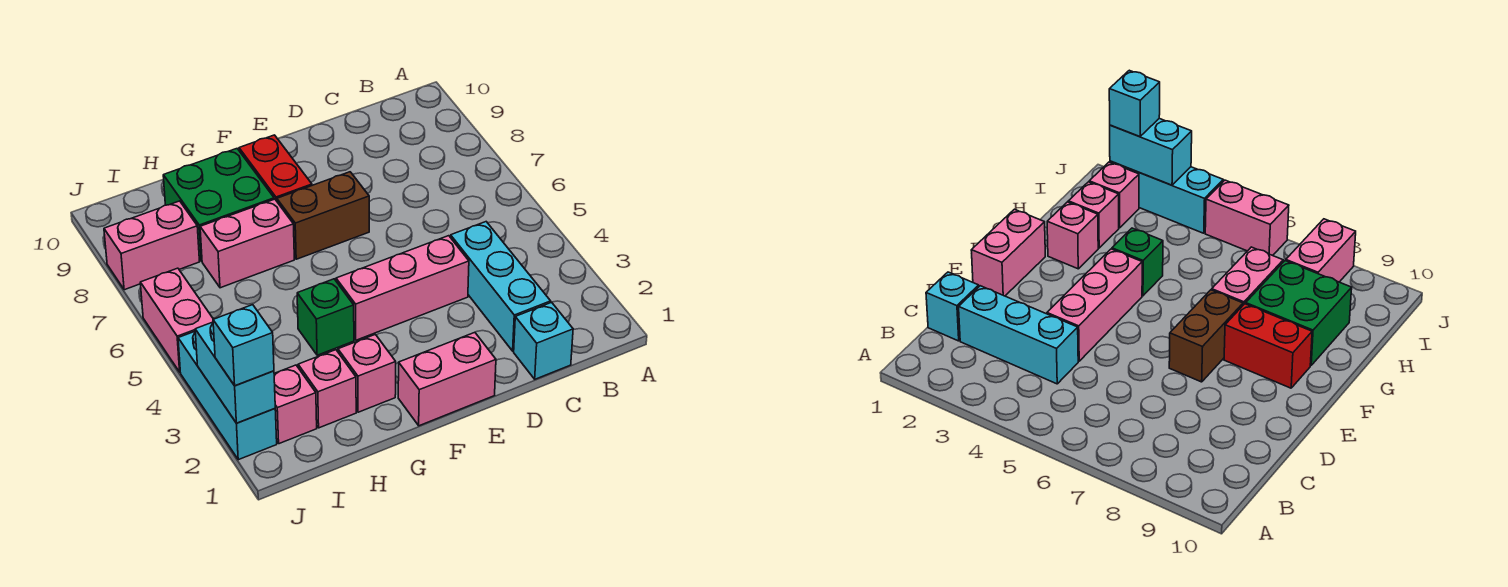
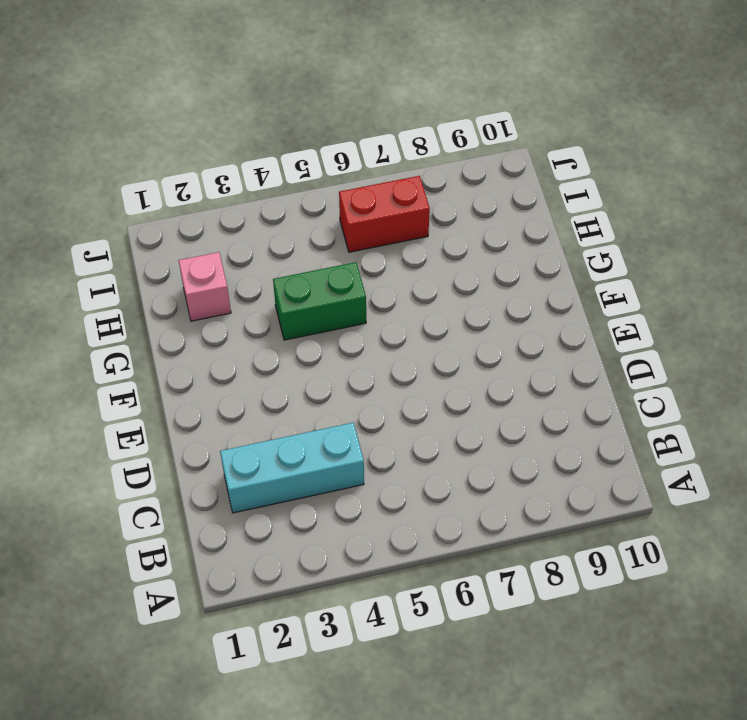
green brick G4:G5 level 1 -> green brick G4 level 1
red brick I6:I7 level 1 -> red brick F8:F9 level 1
none -> cyan brick C1 level 1
none -> pink brick D4:F4 level 1
none -> pink brick E1:F1 level 1

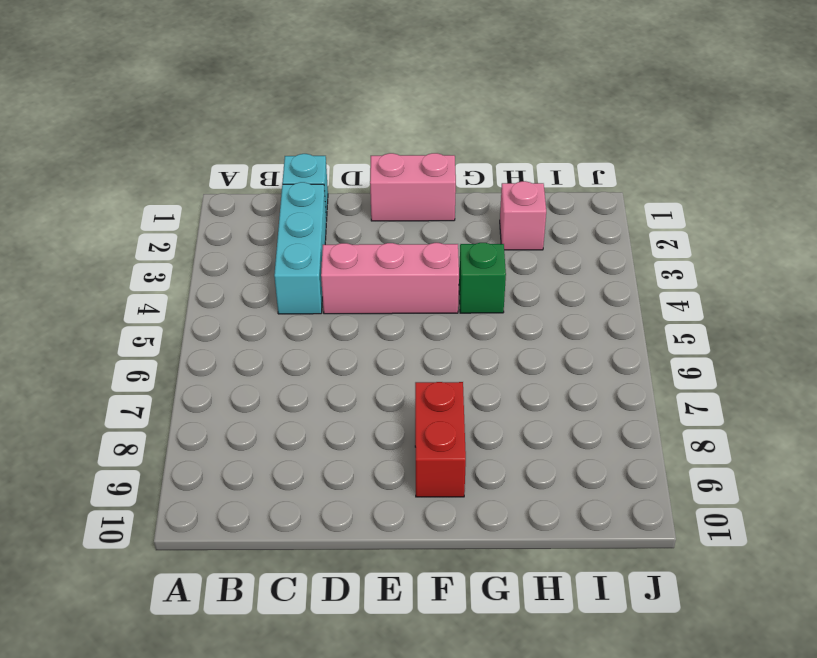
none -> brown brick E7:F7 level 1
none -> pink brick G2 level 1
none -> pink brick G7:H7 level 1

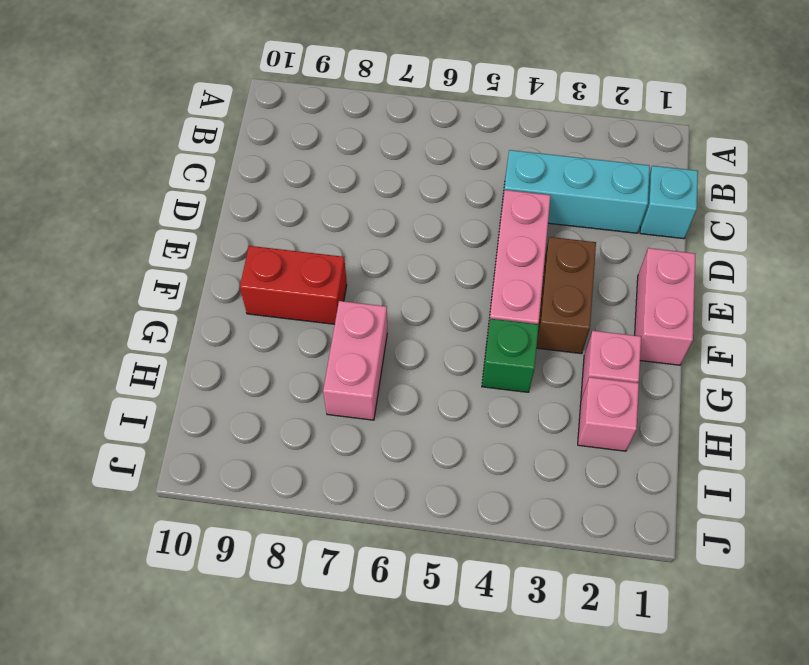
brown brick E3:F3 level 1 -> brown brick E7:F7 level 1
none -> green brick G8:H9 level 1
none -> pink brick I2 level 1
none -> pink brick I8:J8 level 1

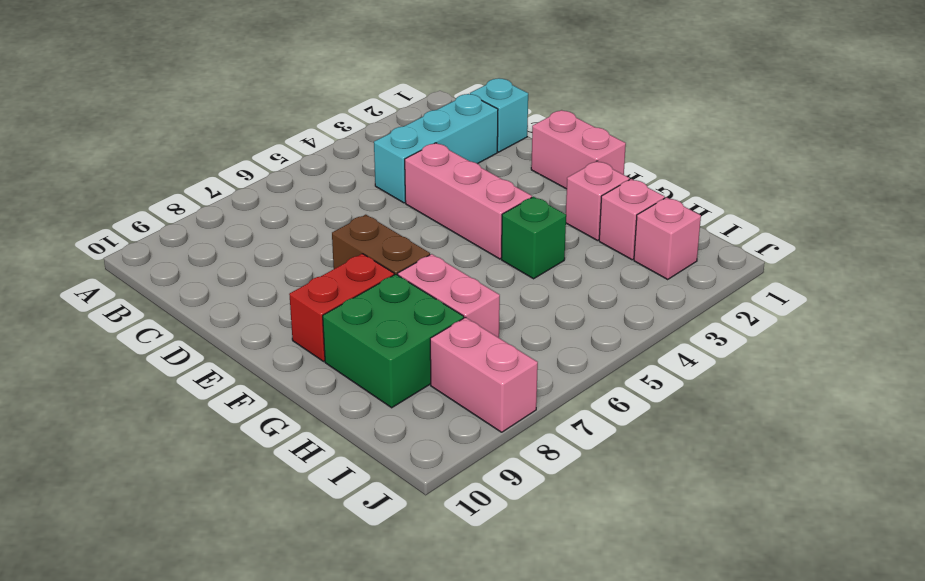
none -> cyan brick J2:J4 level 1
none -> pink brick J5:J6 level 1
none -> cyan brick J2:J3 level 2

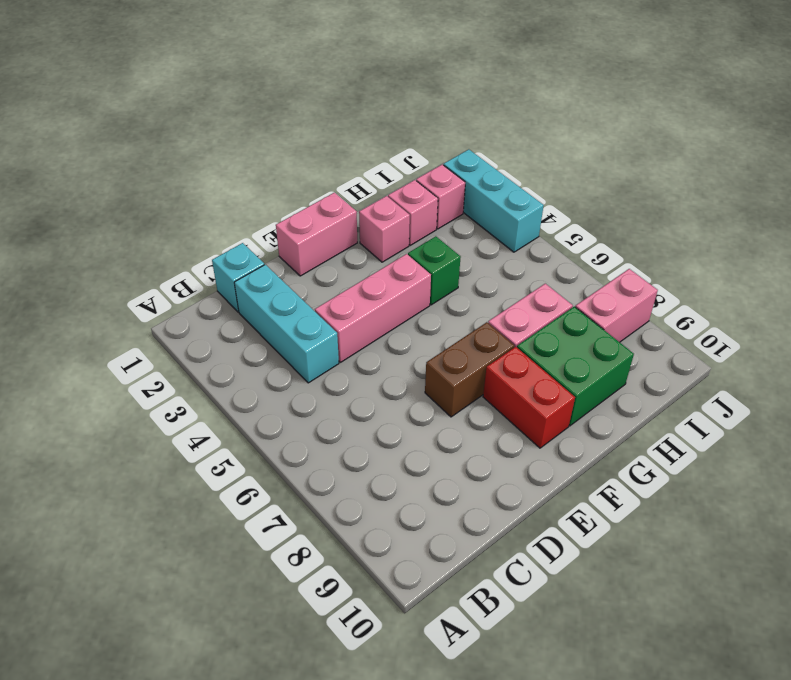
none -> pink brick J5:J6 level 1
none -> cyan brick J2:J3 level 2
none -> cyan brick J2 level 3

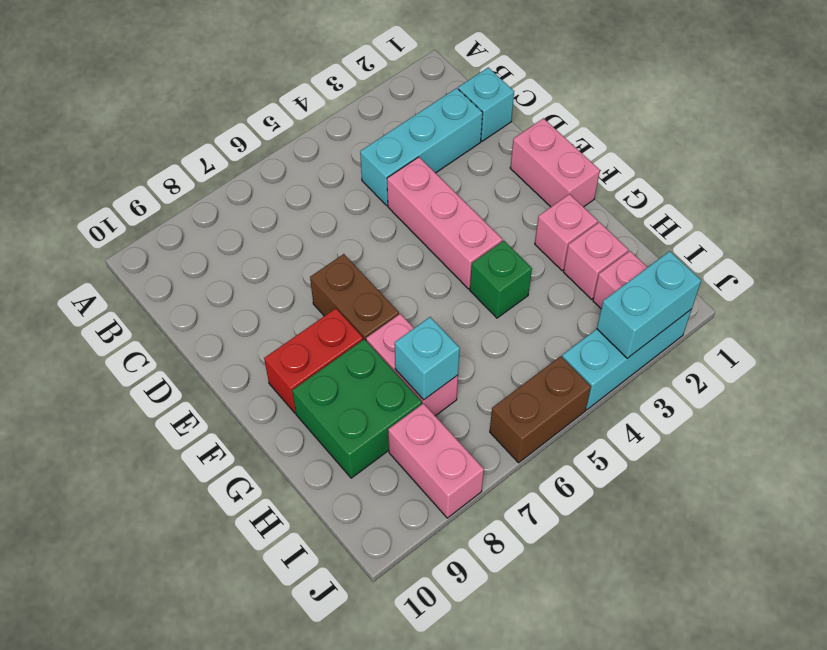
cyan brick H7 level 2 -> cyan brick J2 level 3
brown brick J5:J6 level 1 -> pink brick J5:J6 level 1

